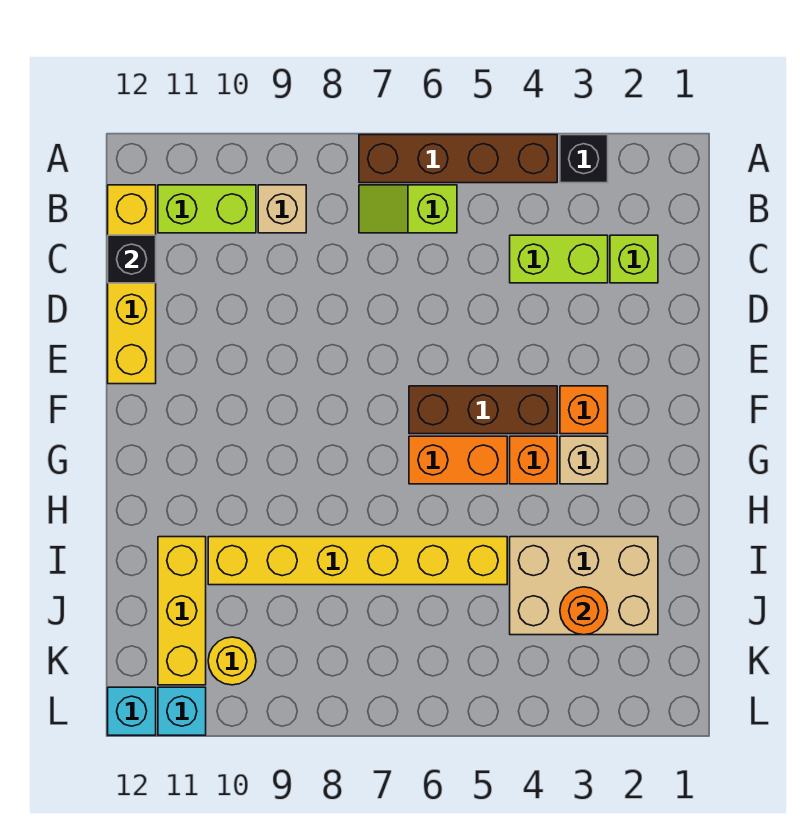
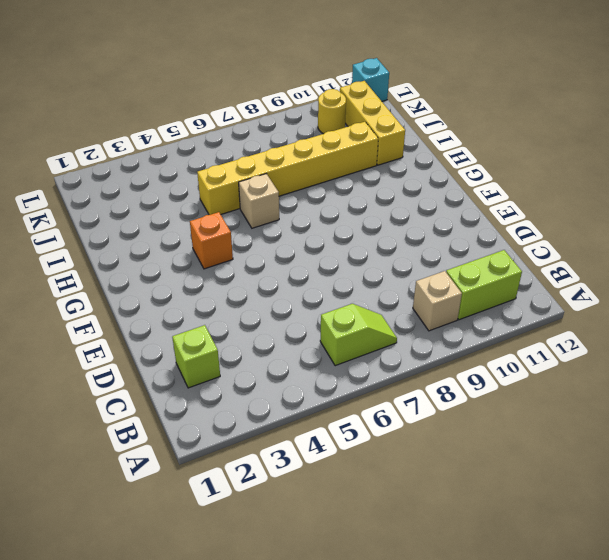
tan brick H6 level 1 -> tan brick G3 level 1
none -> black brick A3 level 1
none -> brown brick A4:A7 level 1
none -> yellow brick B12:E12 level 1

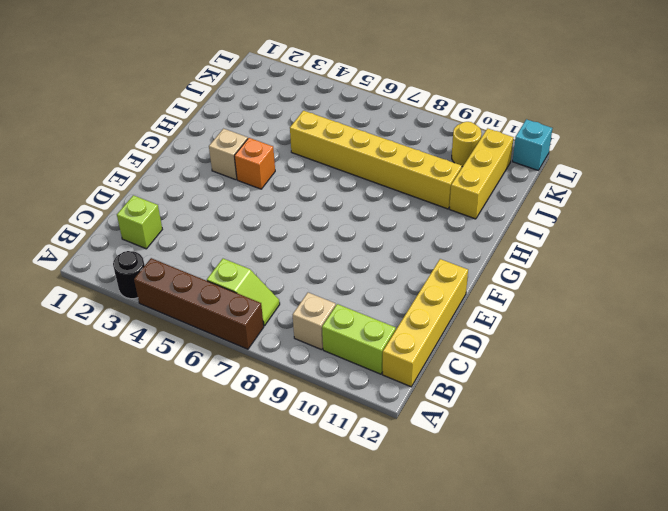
black round brick A3 level 1 -> black brick A3 level 1
none -> lime brick C3:C4 level 1
none -> orange brick F3 level 1
none -> brown brick F4:F6 level 1

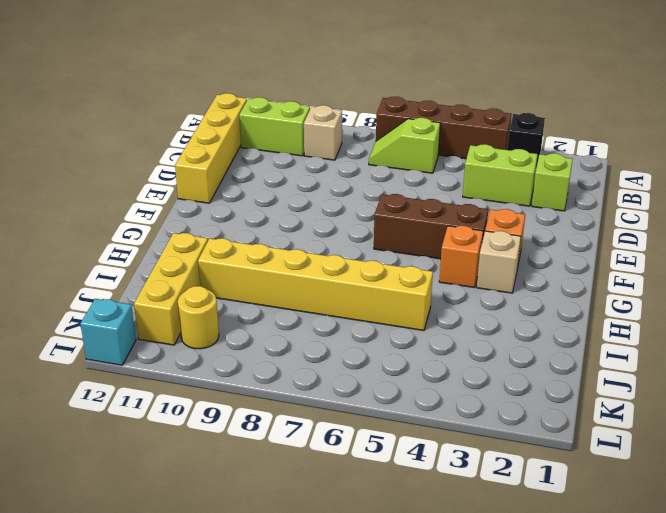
none -> orange brick G5:G6 level 1
none -> tan brick I2:J4 level 1
none -> cyan brick L11 level 1

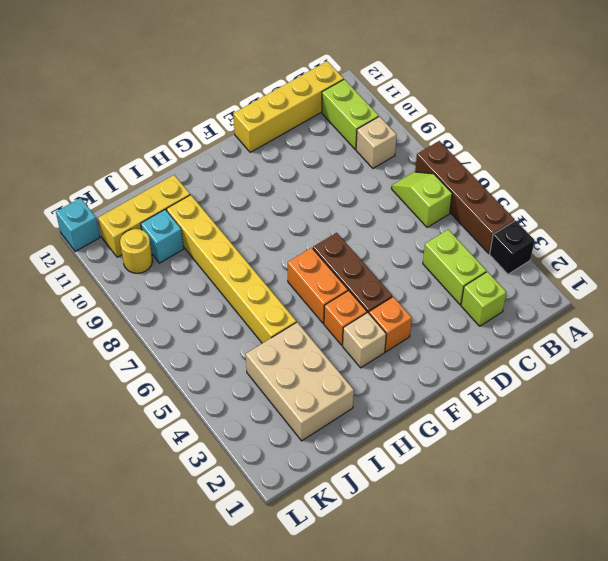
cyan brick J10 level 1 -> cyan brick L11 level 1
none -> black brick C12 level 2
none -> orange round brick J3 level 2

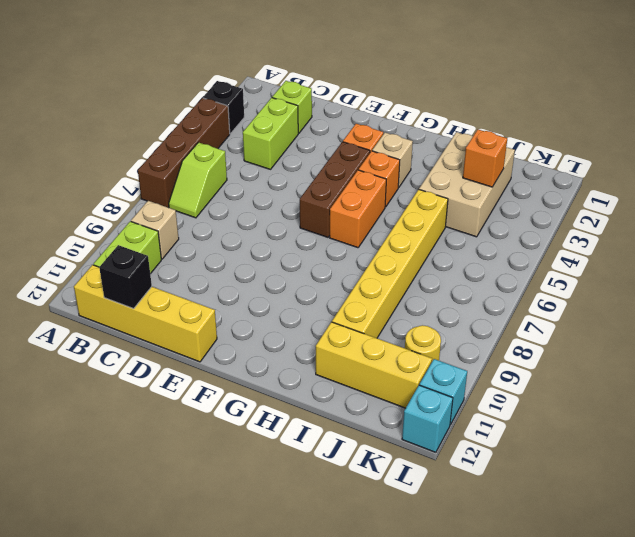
orange brick J3 level 2 -> orange round brick J3 level 2

